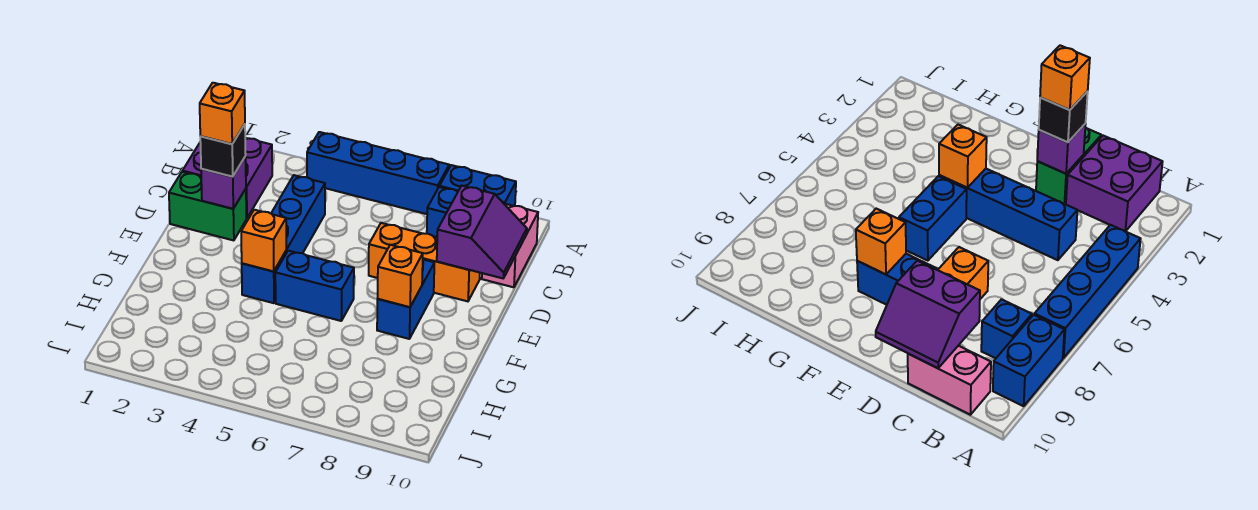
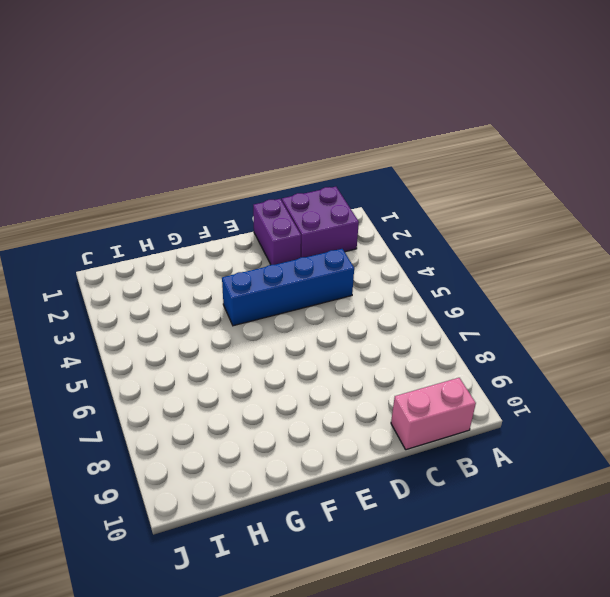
purple brick D1:D2 level 1 -> green brick D1:D2 level 1
none -> blue brick A4:A7 level 1
none -> blue brick A8:A9 level 1
none -> blue brick B8 level 1

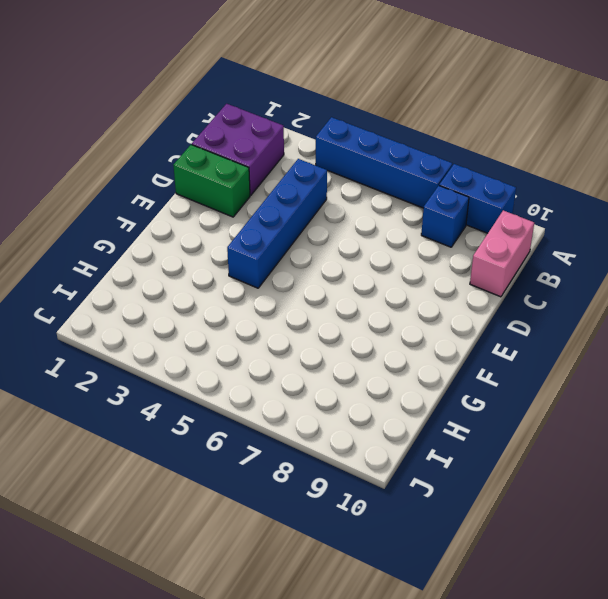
none -> orange brick D7:D9 level 1
none -> blue brick E8:F8 level 1
none -> blue brick F5:F6 level 1

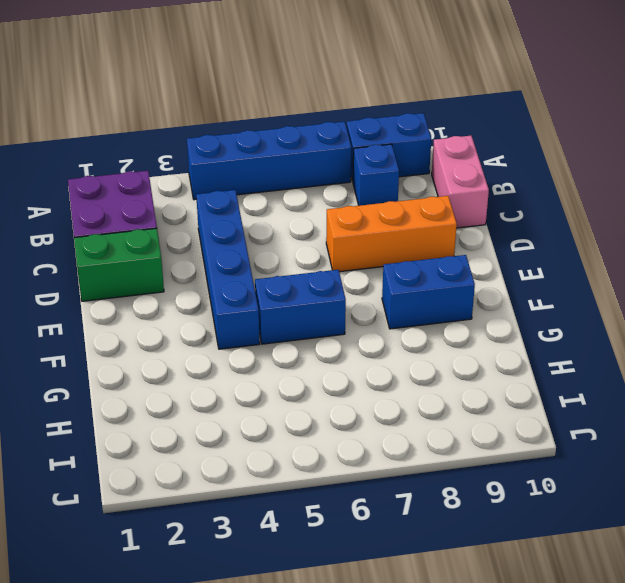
blue brick F8:F9 level 1 -> blue brick E8:F8 level 1
none -> purple slope C9:D10 level 2 top 9
none -> purple brick D2 level 2
none -> orange brick F4 level 2

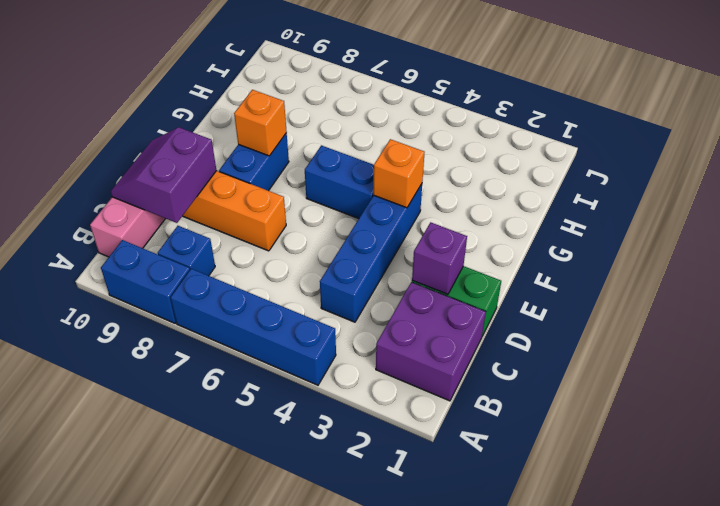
none -> black brick D2 level 3
none -> orange brick D2 level 4

